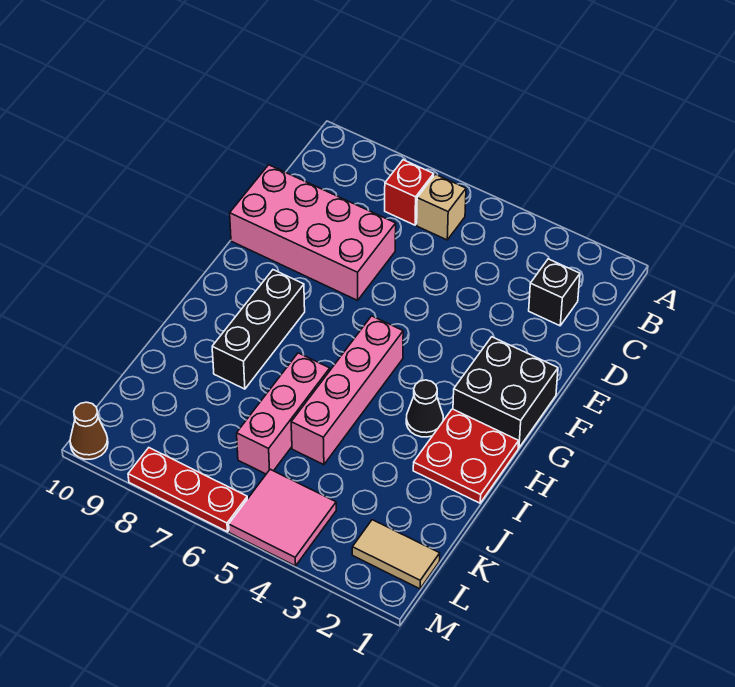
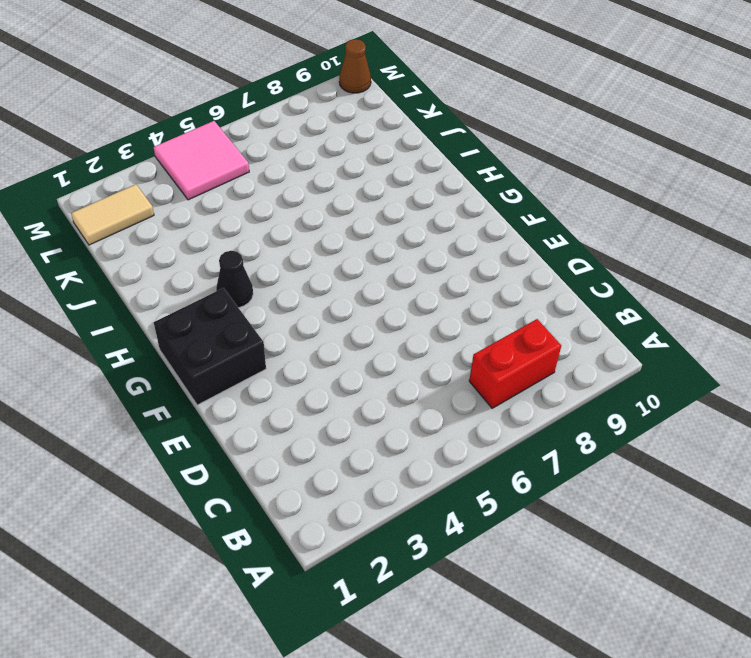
red brick B7:B8 level 1 -> red brick B7 level 1
none -> tan brick B6 level 1
none -> black brick C2 level 1
none -> pink brick D7:E10 level 1

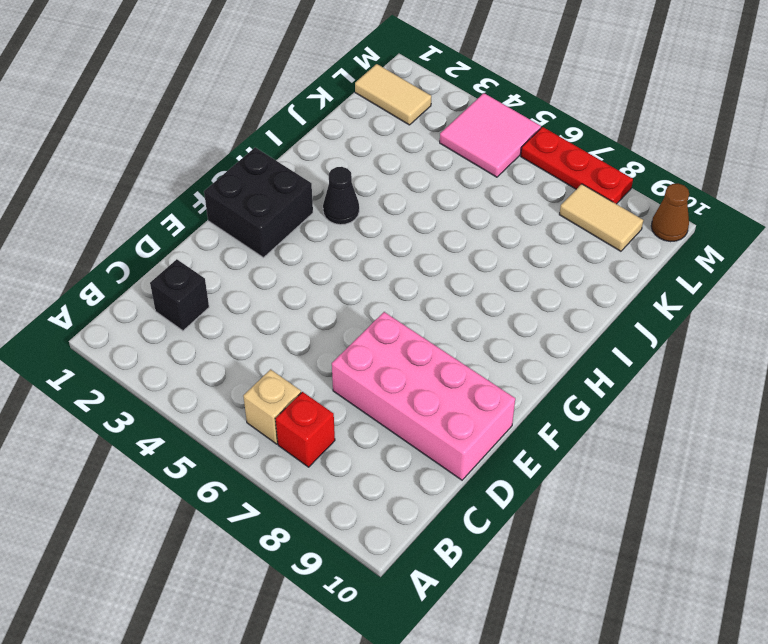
tan tile L8:L9 level 1 -> none
none -> pink brick G5:J5 level 1
none -> black brick G8:I8 level 1
none -> red plate H1:I2 level 1

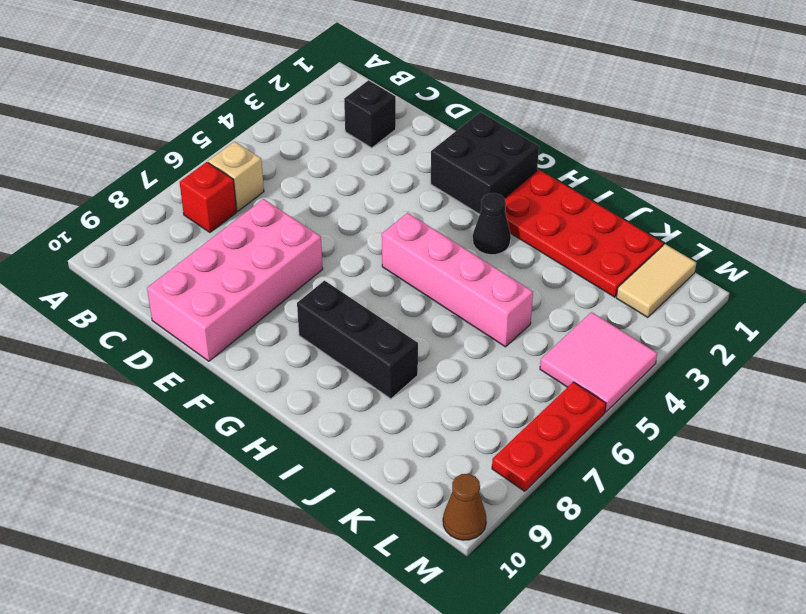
red plate H1:K2 level 1 -> red plate H1:I2 level 1
none -> pink brick I6:K6 level 1

